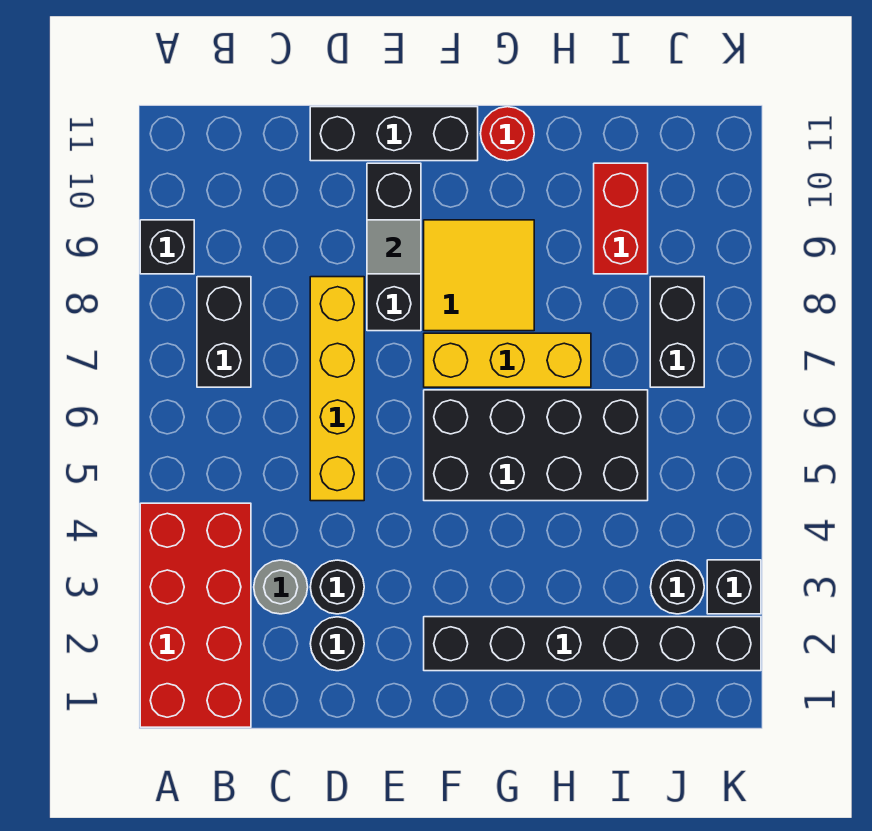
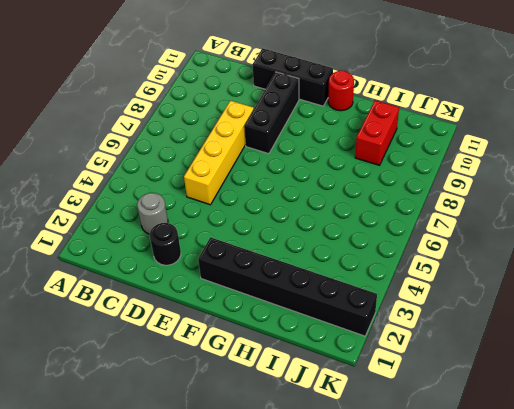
none -> red brick A1:B4 level 1
none -> black brick A9 level 1
none -> black brick B7:B8 level 1

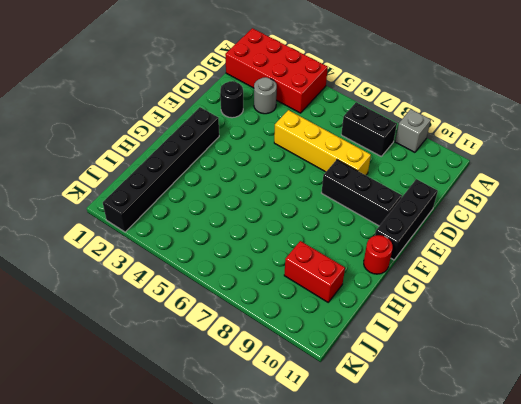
grey brick A9 level 1 -> black brick A9 level 1
none -> black round brick D3 level 1
none -> black brick F5:I6 level 1
none -> yellow brick F7:H7 level 1

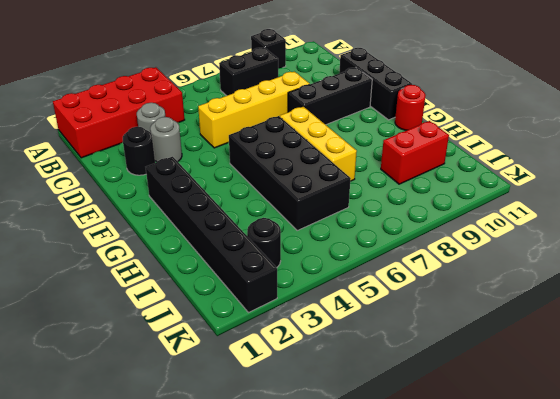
grey round brick D3 level 1 -> black round brick D3 level 1
none -> yellow tile F8:G9 level 1
none -> black brick J7:J8 level 1
none -> black brick K3 level 1

